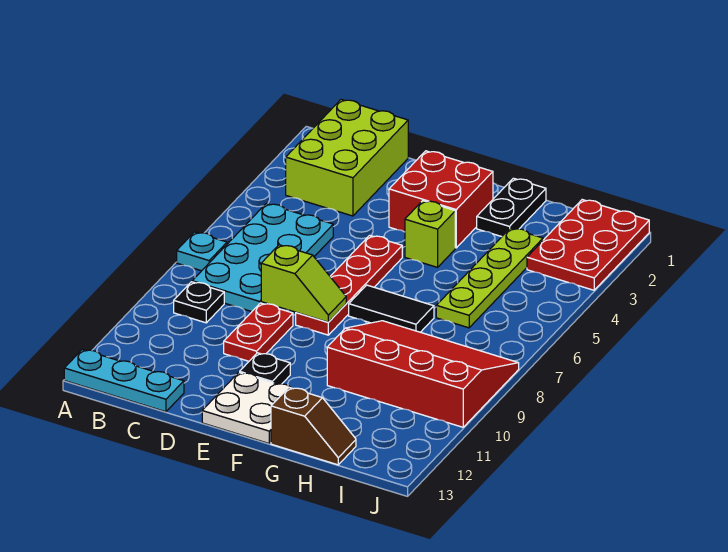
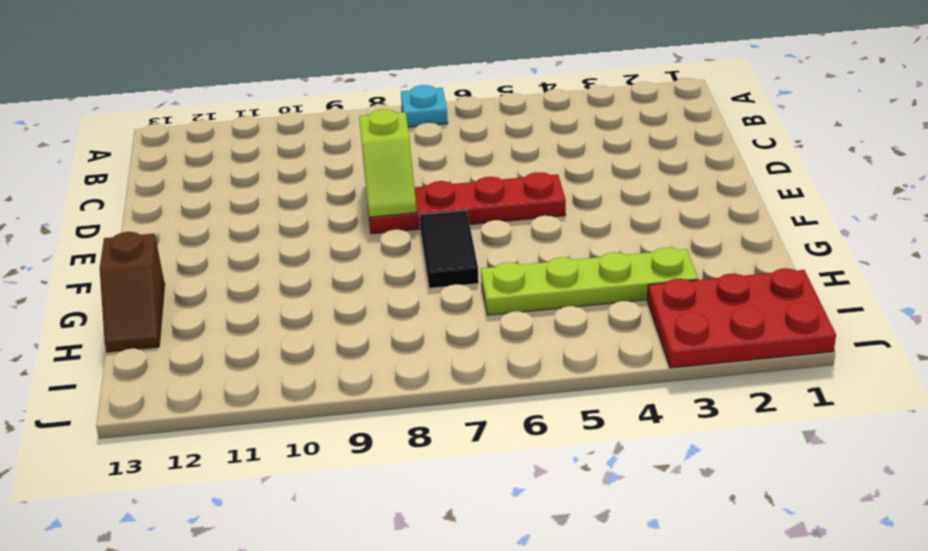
none -> cyan plate A13:C13 level 1
none -> lime brick B1:C3 level 1
none -> cyan plate B5:C8 level 1

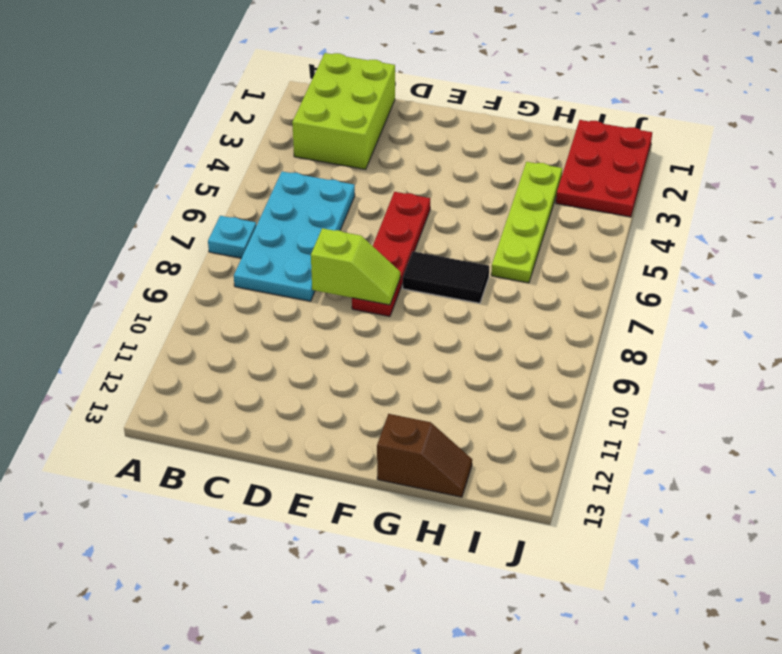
none -> cyan plate A13:C13 level 1
none -> black plate B9 level 1
none -> red plate D9:D10 level 1

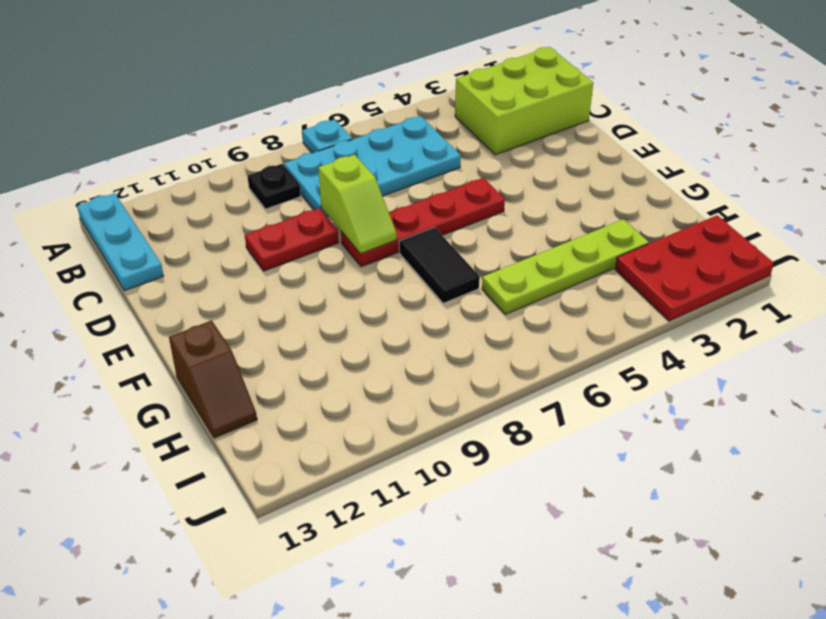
none -> red brick E2:F3 level 1
none -> black plate E11 level 1
none -> white plate E12:F13 level 1

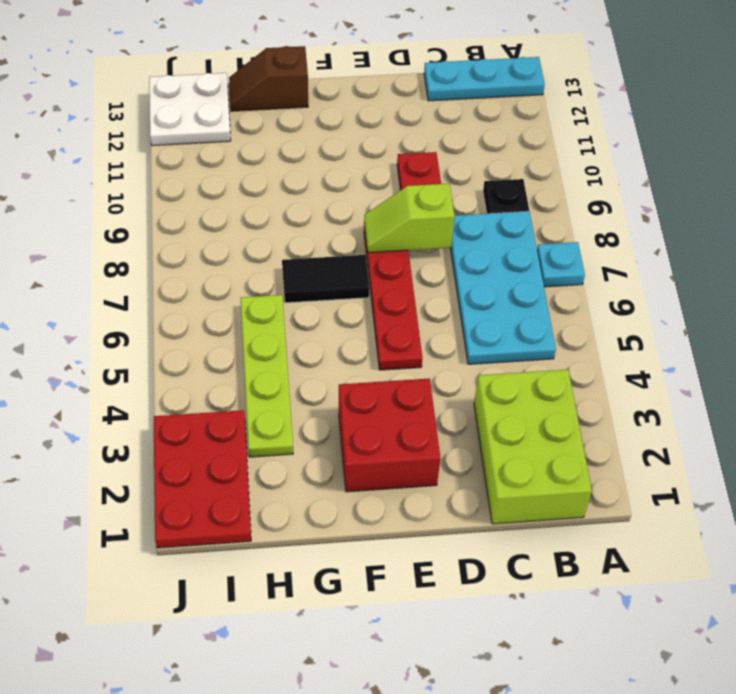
white plate I12:J13 level 1 -> white plate E12:F13 level 1
none -> black plate E11 level 1
none -> lime brick F4 level 1
none -> black plate G1:G2 level 1

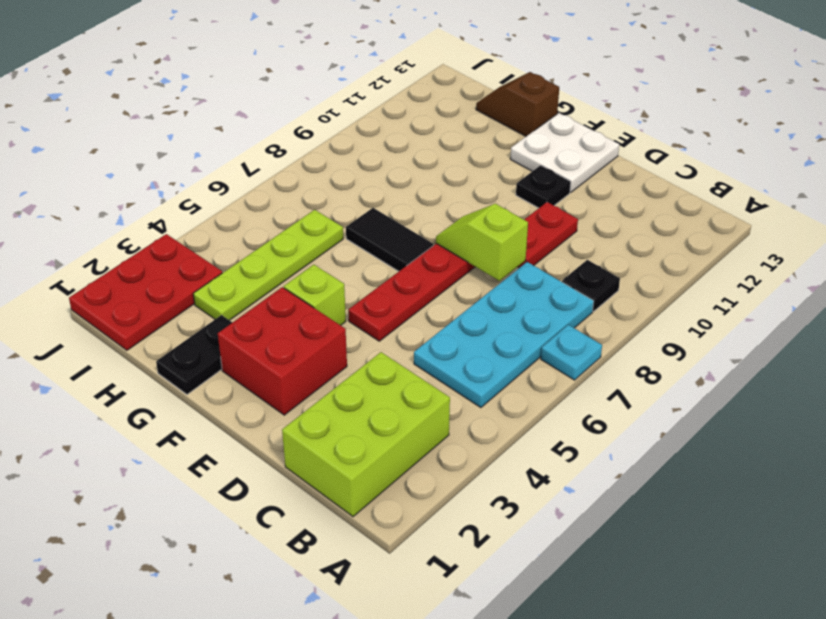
none -> cyan plate A13:C13 level 1
none -> red slope G8:J10 level 1 top 10

